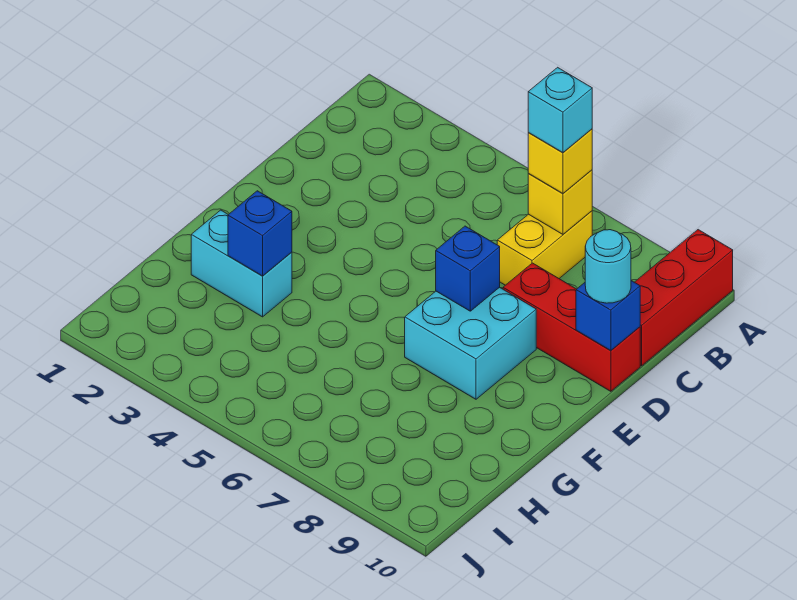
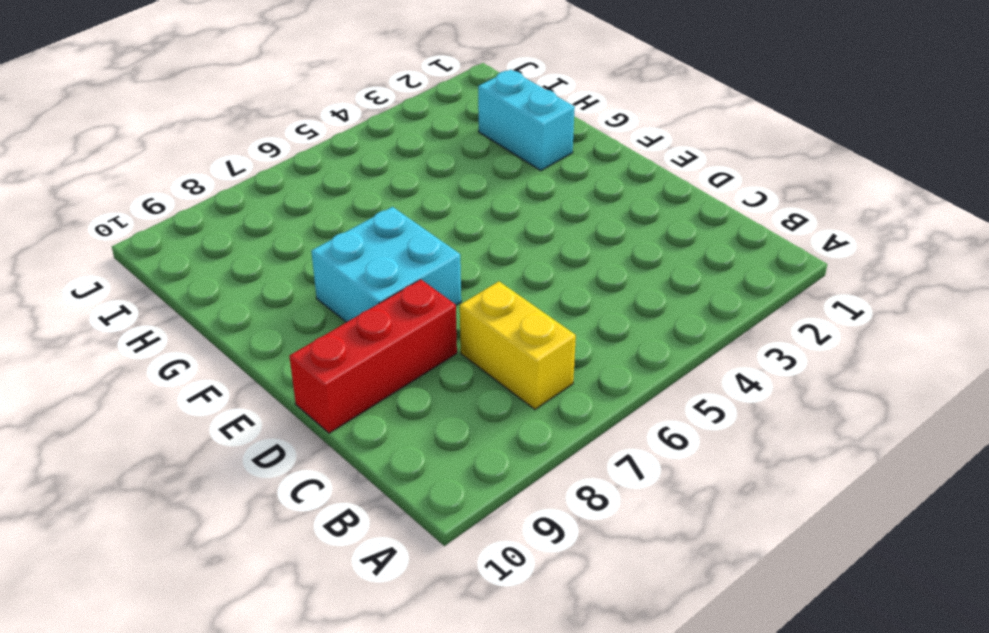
cyan brick G2:H2 level 1 -> cyan brick G2:G3 level 1
none -> red brick A10:C10 level 1
none -> yellow brick B7 level 2
none -> blue brick D10 level 2

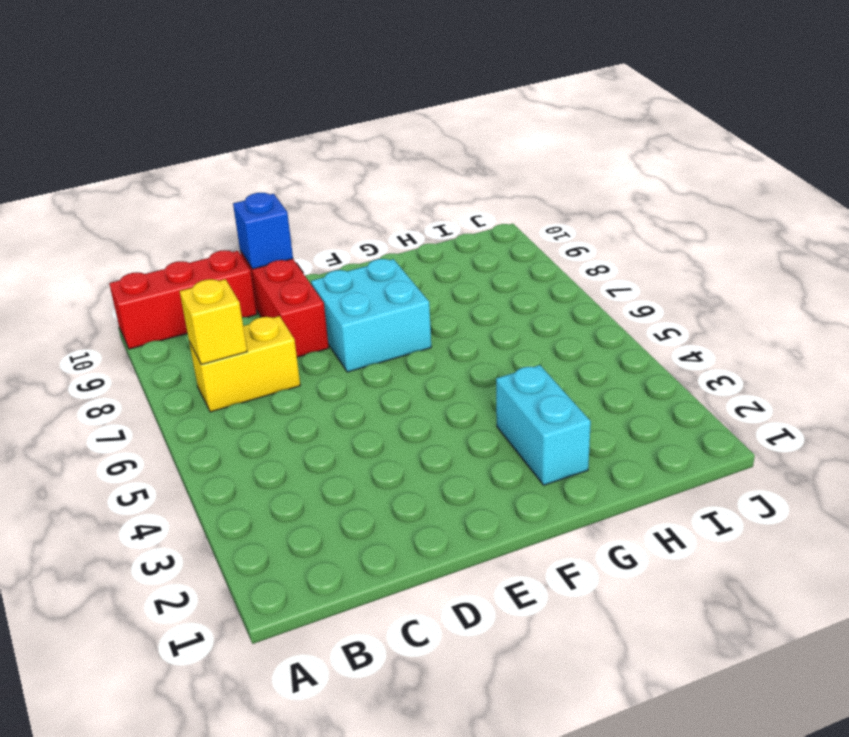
none -> blue brick E7 level 2
none -> blue brick G3 level 2
none -> yellow brick B7 level 3

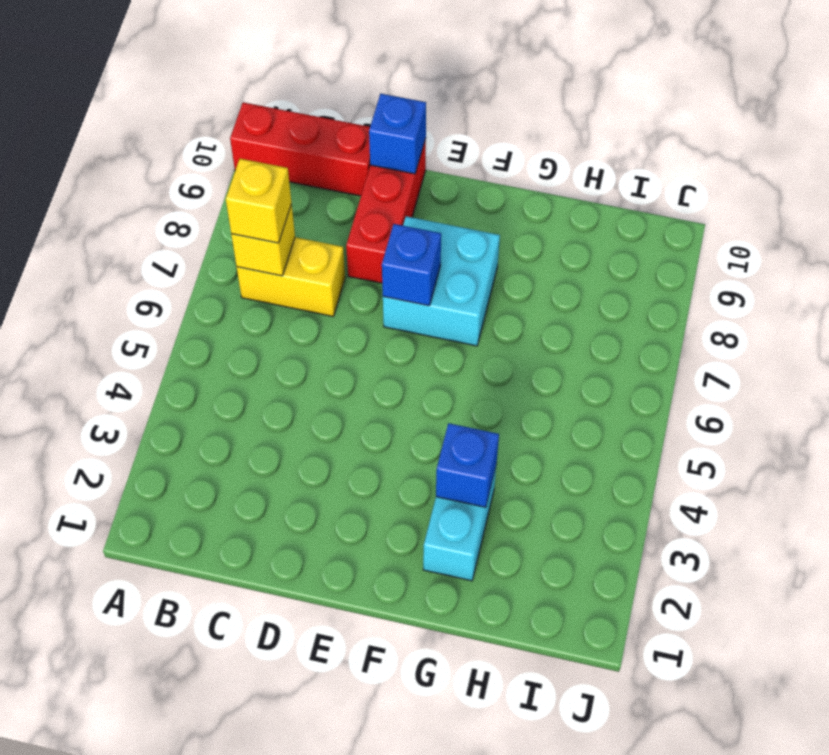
none -> cyan round brick D10 level 3
none -> cyan brick B7 level 4

